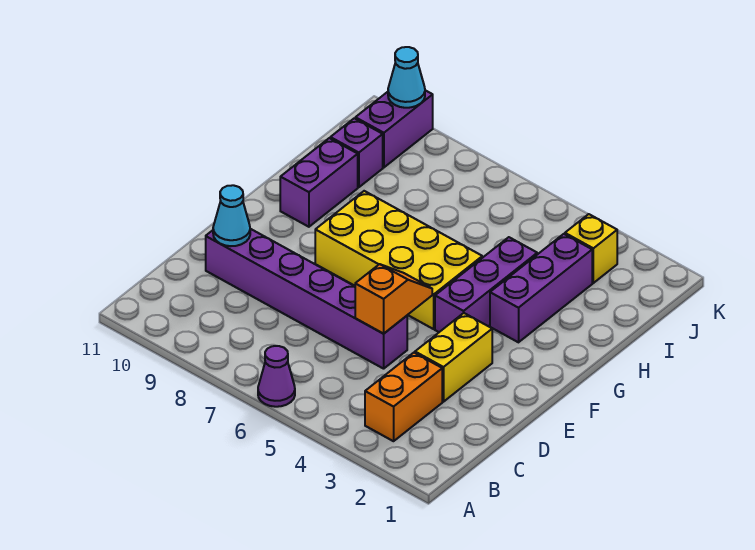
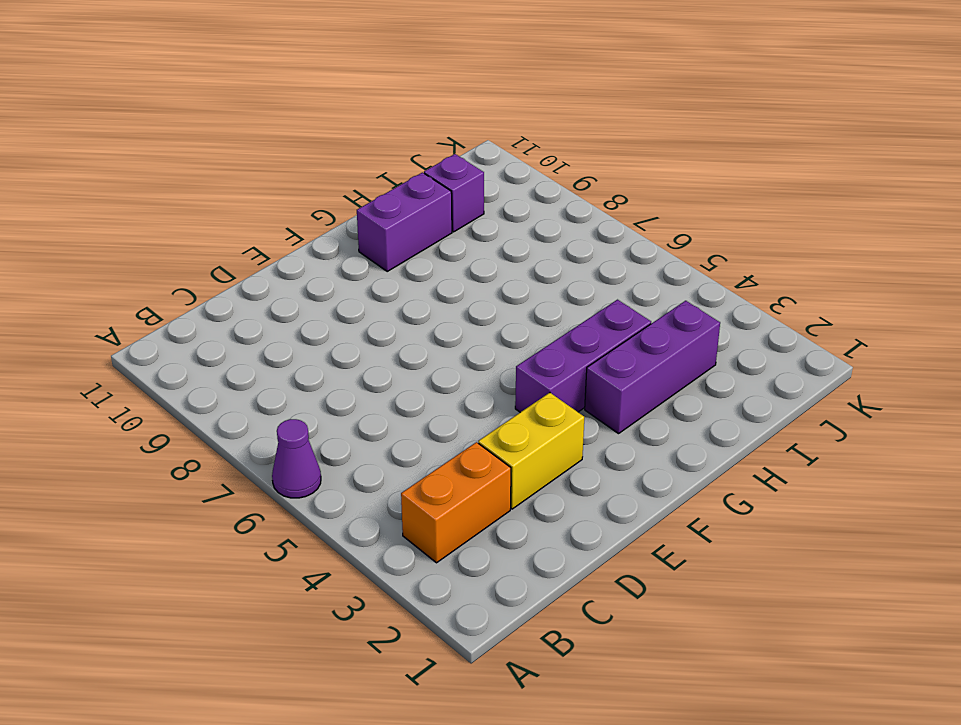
none -> purple brick D5:D10 level 1
none -> yellow brick F5:G8 level 1
none -> yellow brick J3 level 1

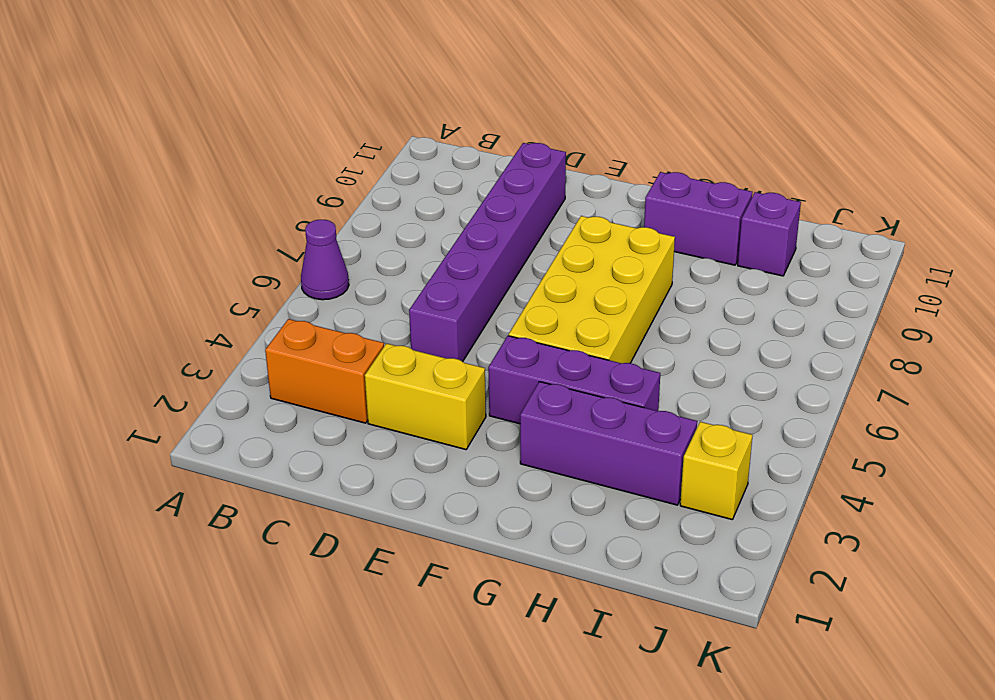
none -> purple brick J10:K10 level 1
none -> orange slope D5:E5 level 2 top D
none -> cyan cone D10 level 2

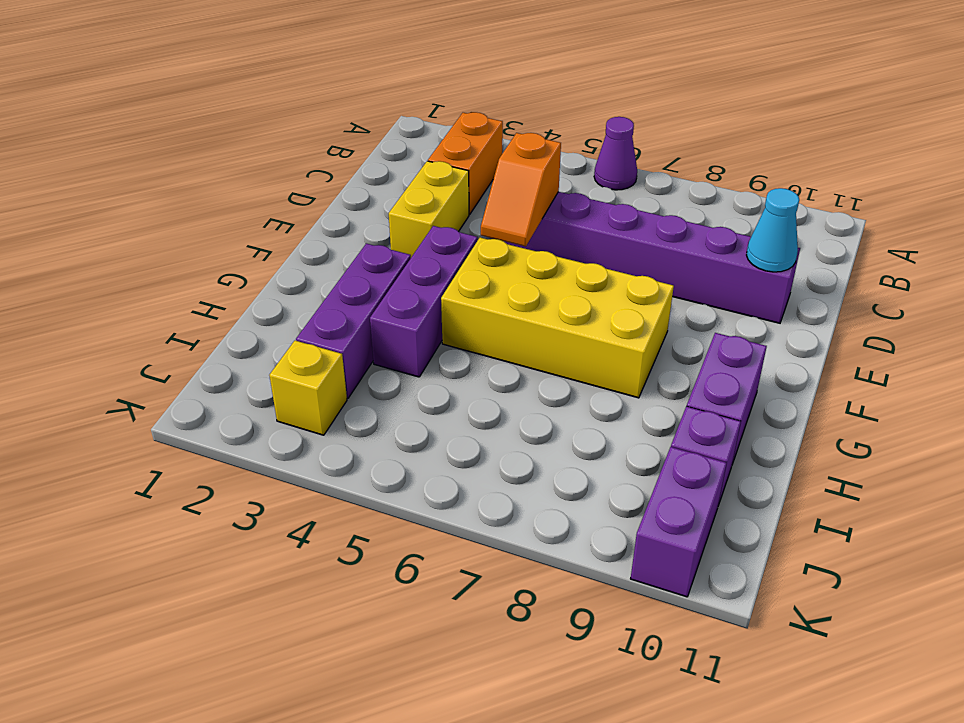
none -> cyan cone K10 level 2

